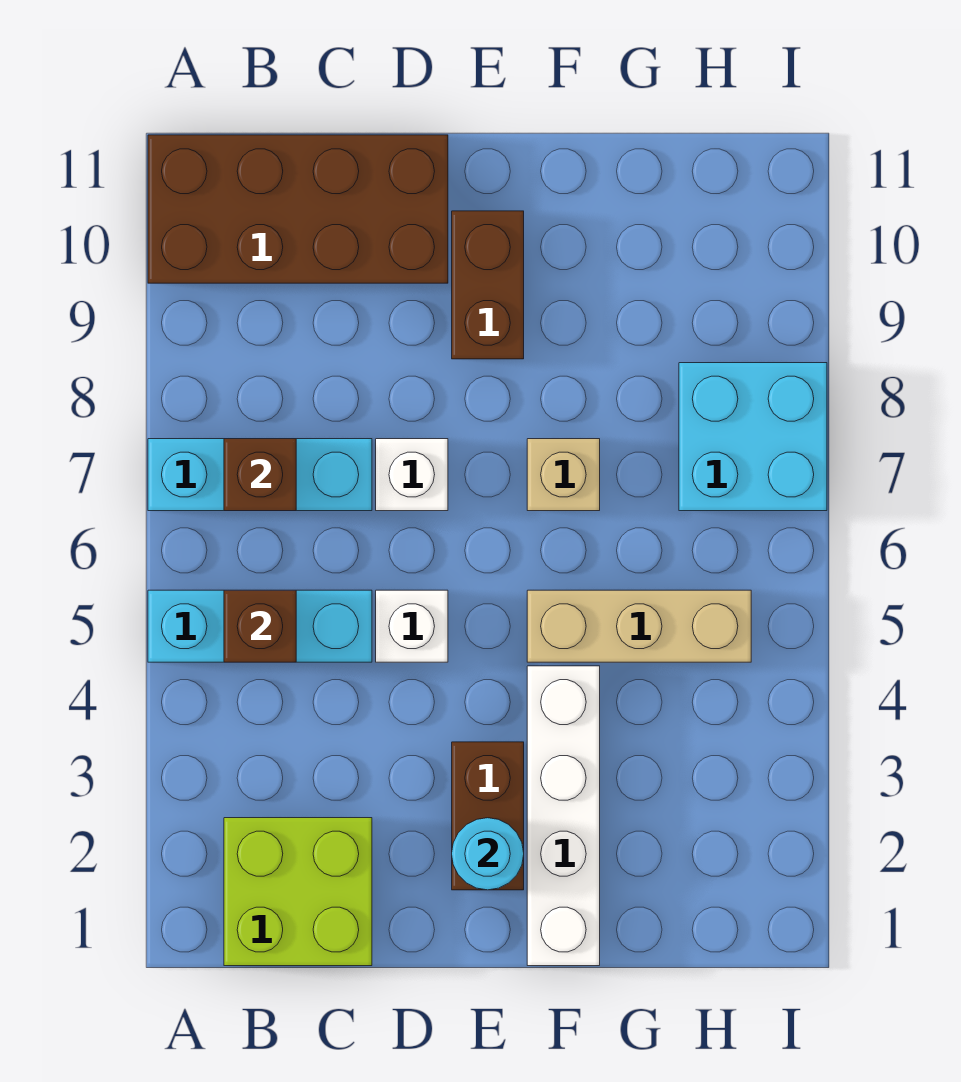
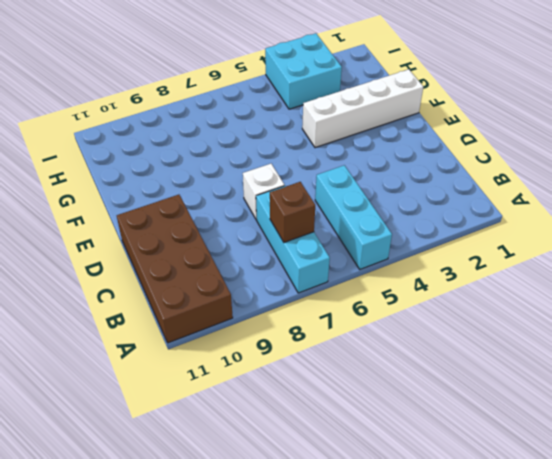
cyan brick H3:I4 level 1 -> cyan brick H7:I8 level 1
none -> lime brick B1:C2 level 1
none -> white brick D5 level 1
none -> brown brick E2:E3 level 1

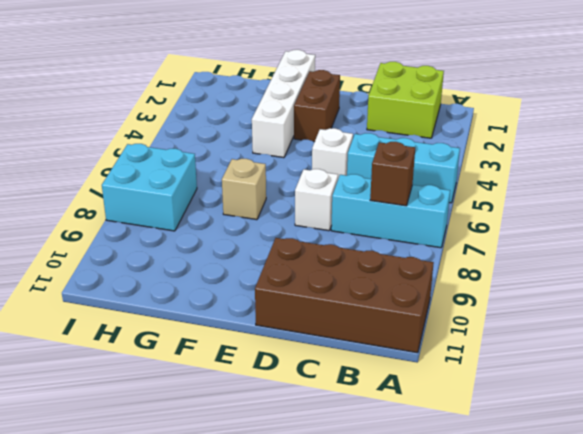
none -> brown brick E9:E10 level 1
none -> tan brick F5:H5 level 1
none -> brown brick B5 level 2

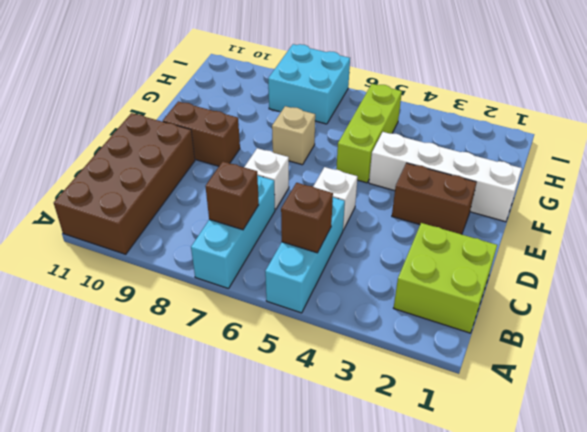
lime brick F5:H5 level 1 -> tan brick F5:H5 level 1
none -> cyan round brick E2 level 2

